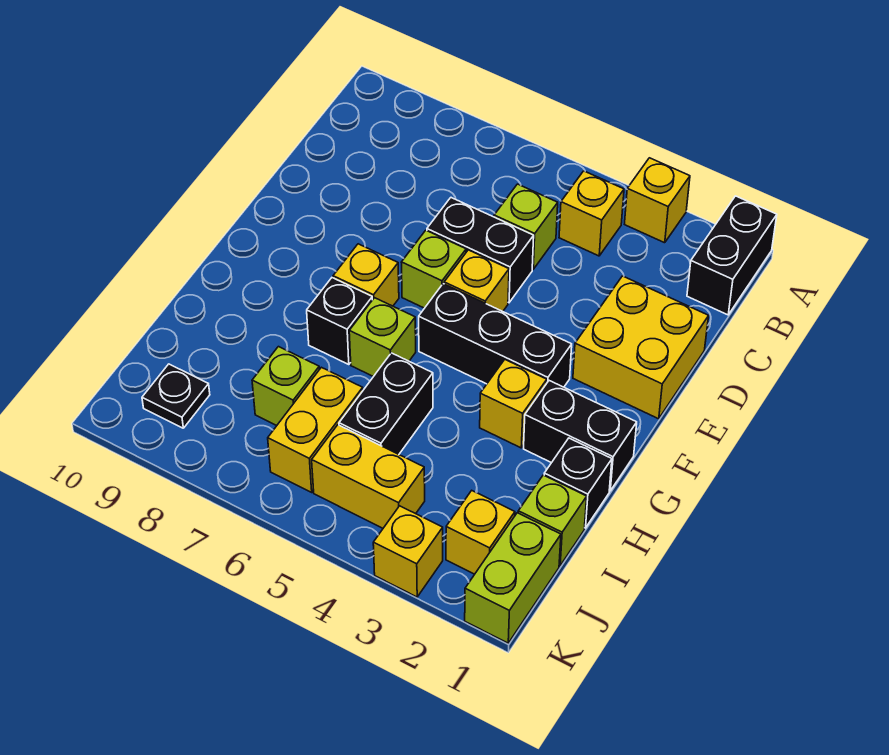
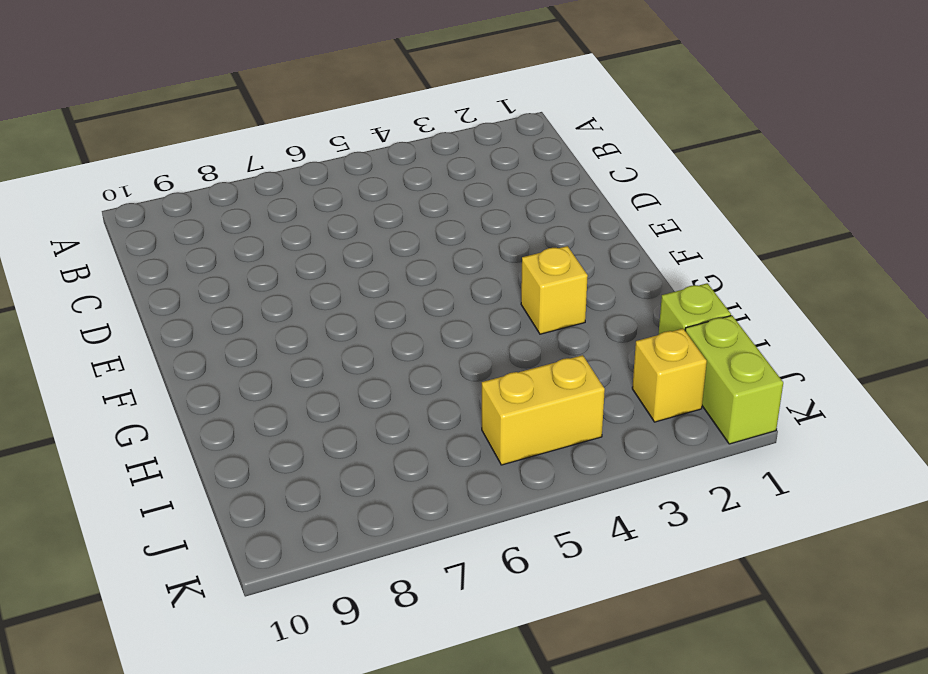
none -> black brick A1:B1 level 1
none -> yellow brick A3 level 1
none -> yellow brick B4 level 1

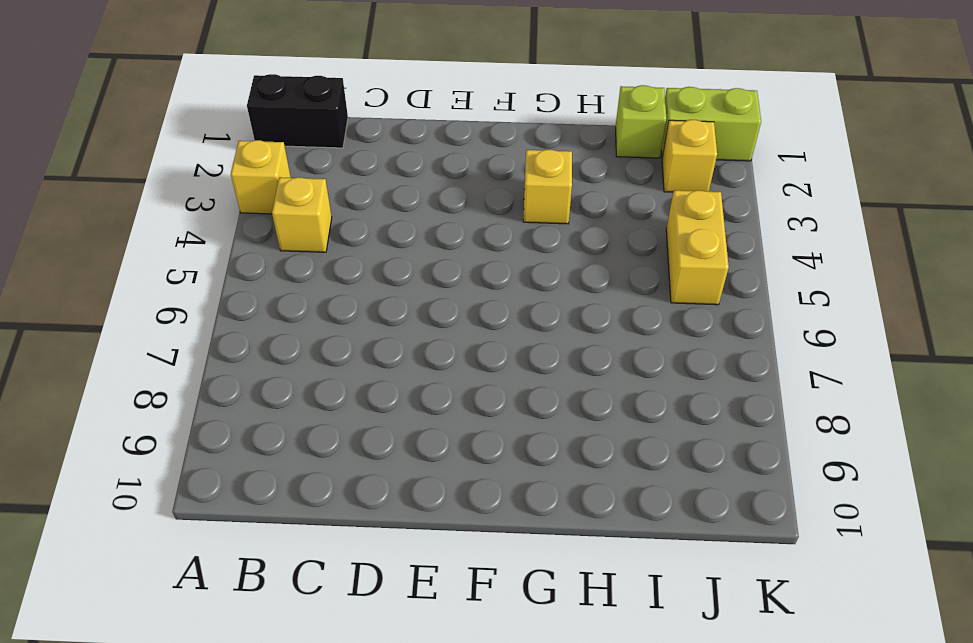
none -> lime brick C5 level 1
none -> yellow brick D1:E2 level 1
none -> black brick D5:D6 level 1

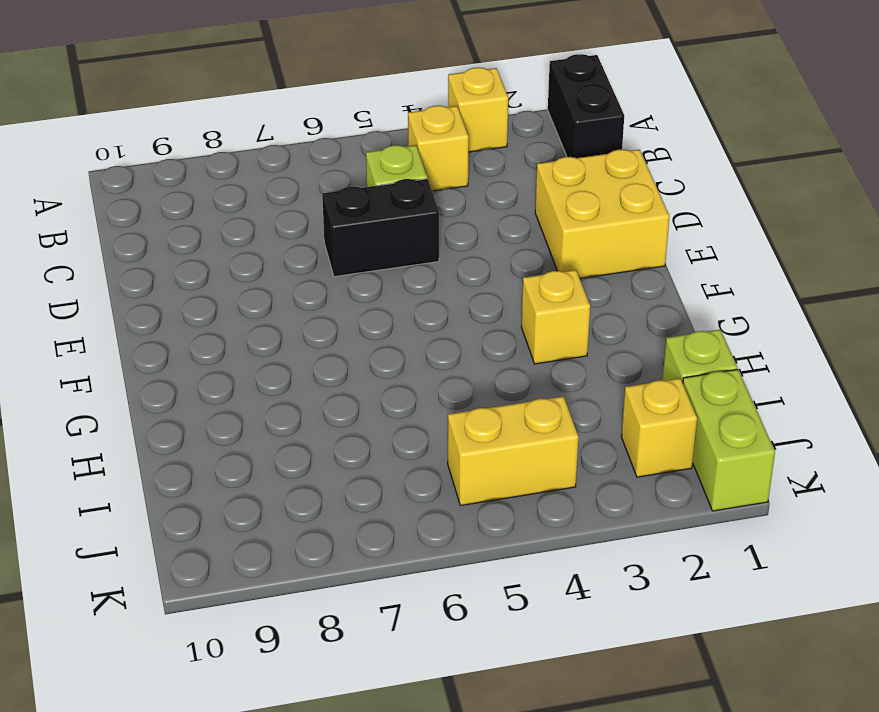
none -> yellow brick E5 level 1
none -> lime brick E6 level 1
none -> black brick F3:F5 level 1

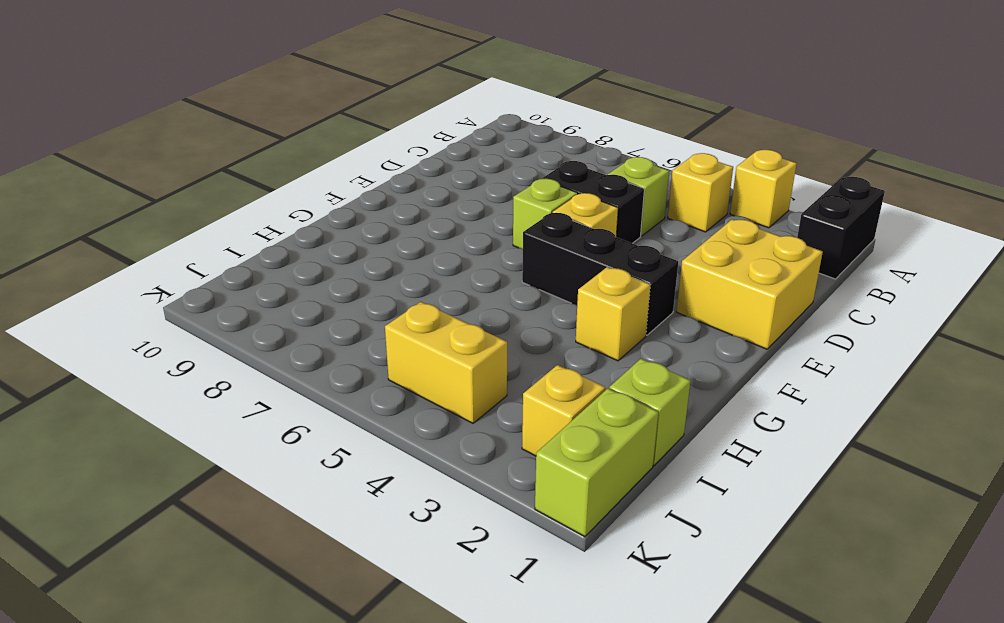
none -> yellow brick F7 level 1
none -> black brick G1:G2 level 1
none -> lime brick G6 level 1

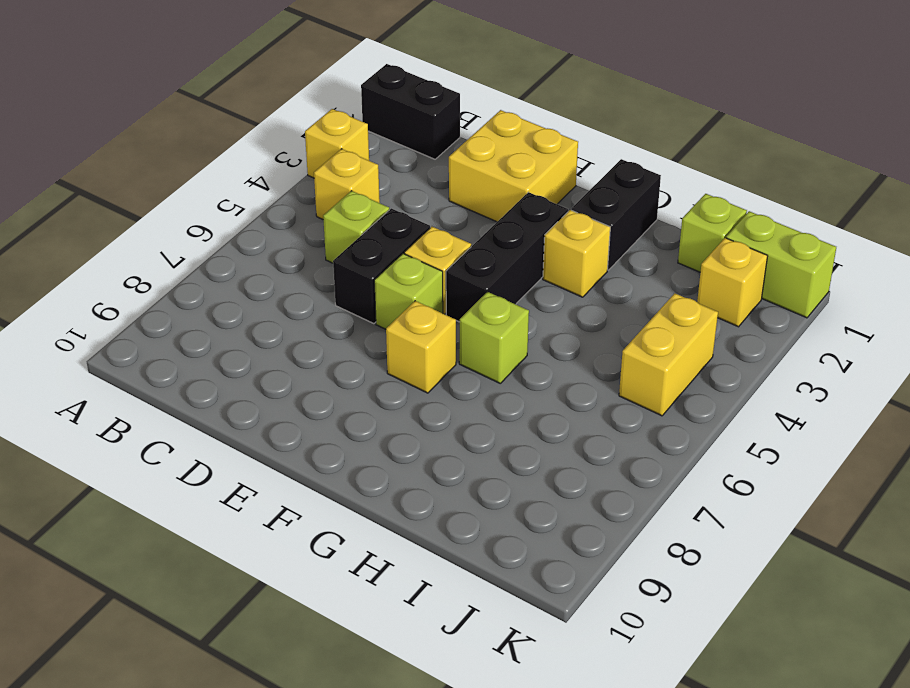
none -> black brick G7 level 1
none -> black brick H1 level 1
none -> black brick H5:I5 level 1

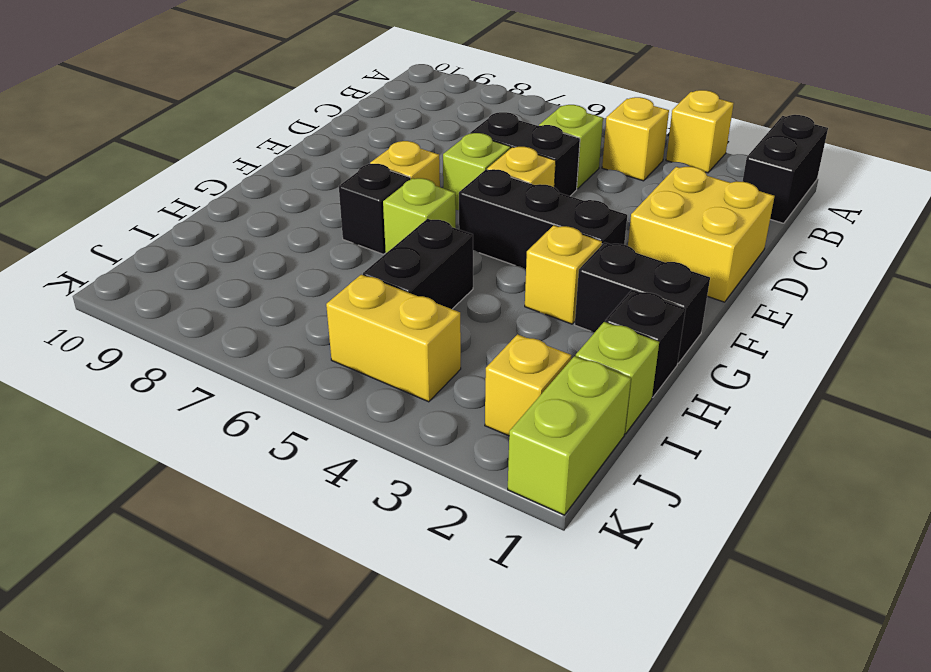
none -> yellow brick I6:J6 level 1
none -> lime brick I7 level 1
none -> black plate J9 level 1

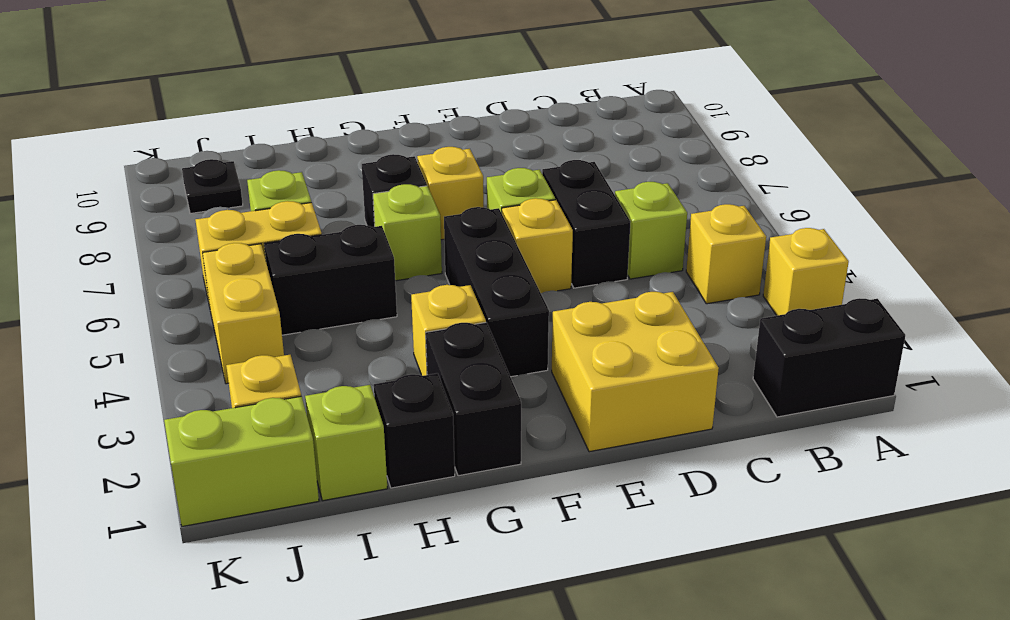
none -> yellow brick K3 level 1

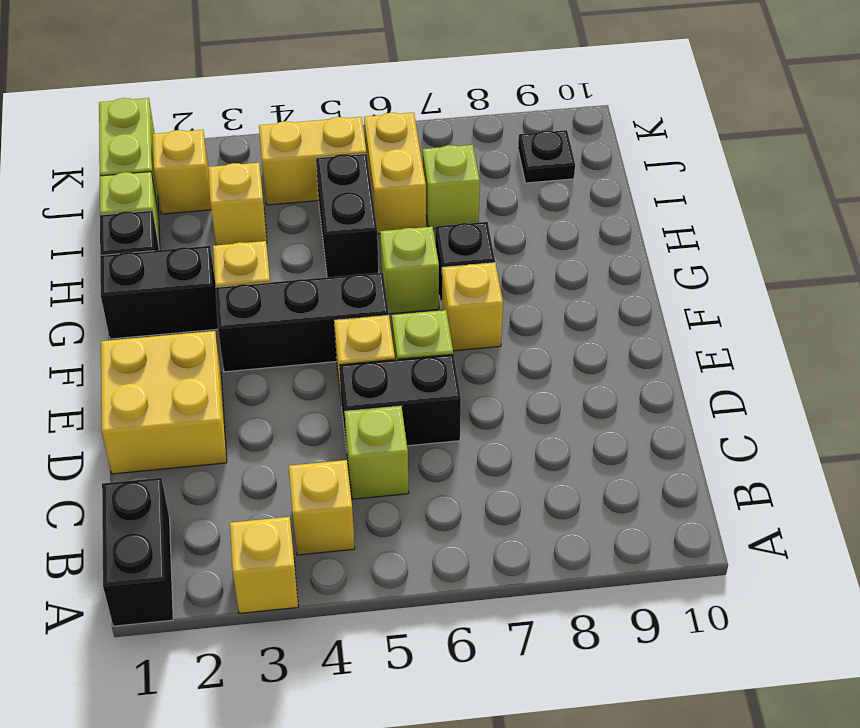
yellow brick I3 level 1 -> yellow brick K3 level 1

